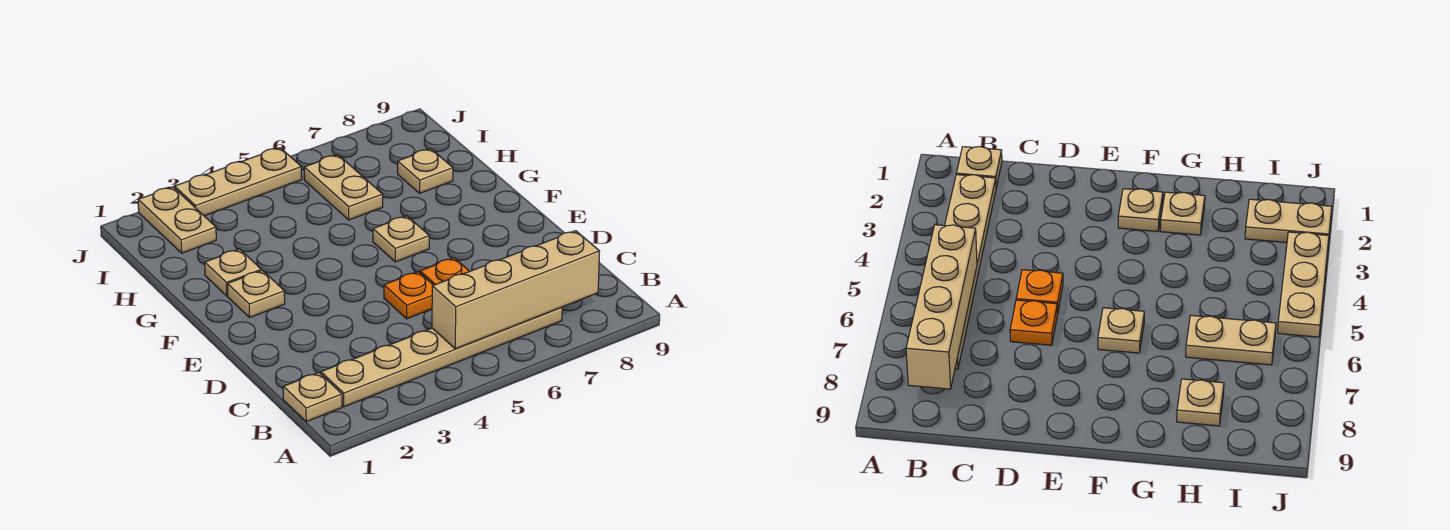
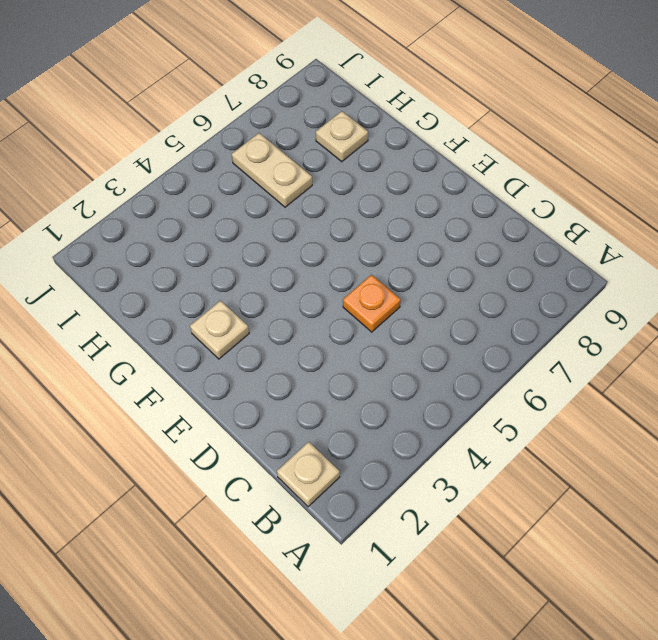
none -> tan plate B2:B7 level 1
none -> orange plate D6 level 1
none -> tan plate F6 level 1

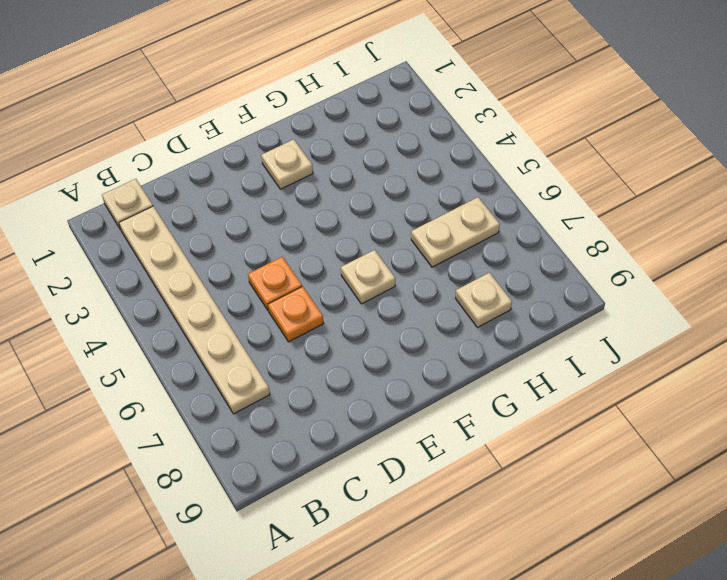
none -> tan plate G2 level 1
none -> tan plate I2:J2 level 1
none -> tan plate J3:J5 level 1

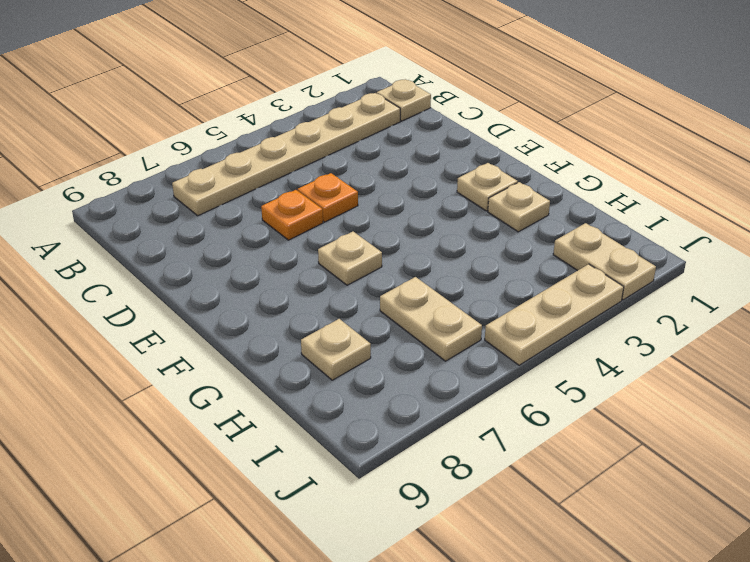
none -> tan brick B5:B8 level 2

